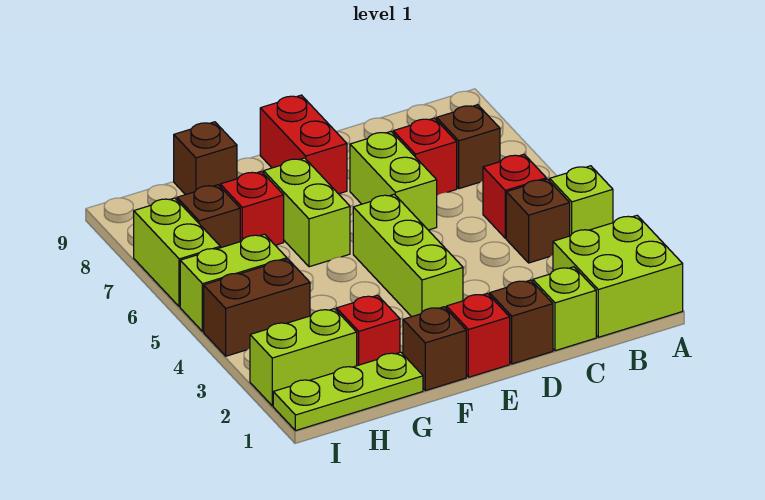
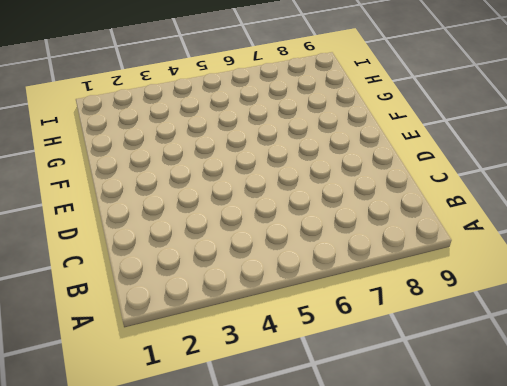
none -> lime brick A1:B2 level 1
none -> lime brick A4 level 1
none -> brown brick B4 level 1

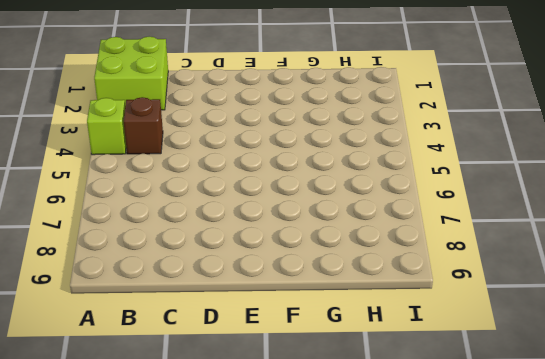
none -> red brick B5 level 1
none -> brown brick B7 level 1
none -> lime brick C1 level 1

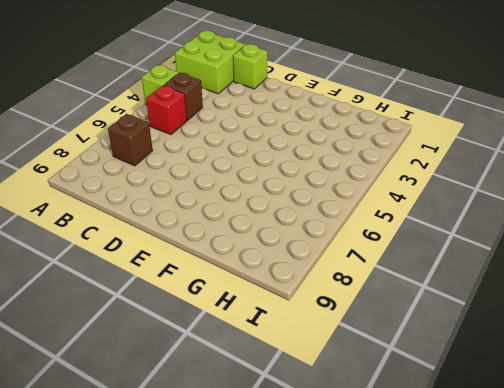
none -> red brick C7 level 1
none -> brown brick D1 level 1
none -> lime brick D6:D7 level 1

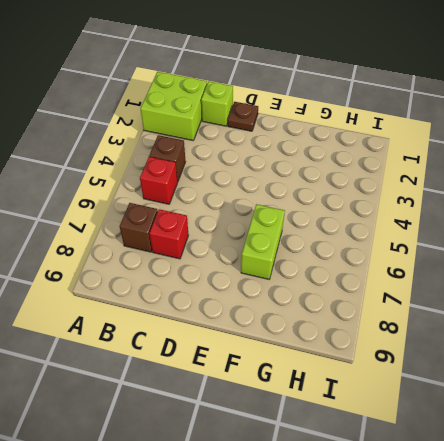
brown plate D1 level 1 -> brown brick D1 level 1
none -> lime brick A4 level 1
none -> lime brick D6:D7 level 1
none -> red brick E1 level 1

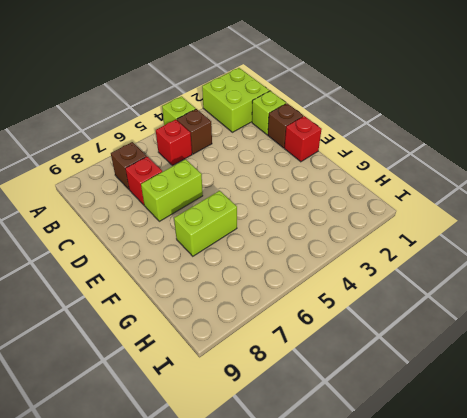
none -> lime brick E3:E5 level 1
none -> red brick E8:E9 level 1
none -> brown brick F1 level 1

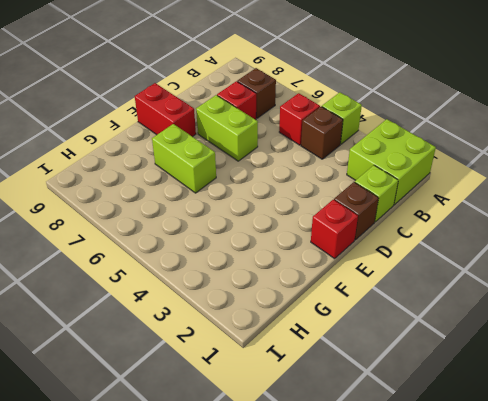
none -> lime brick E3:E5 level 1
none -> brown brick F1 level 1
none -> lime plate G1:I1 level 1

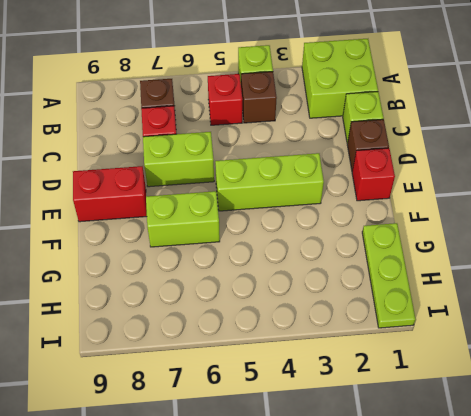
none -> brown brick F1 level 1
none -> red brick G2 level 1
none -> red brick G7 level 1

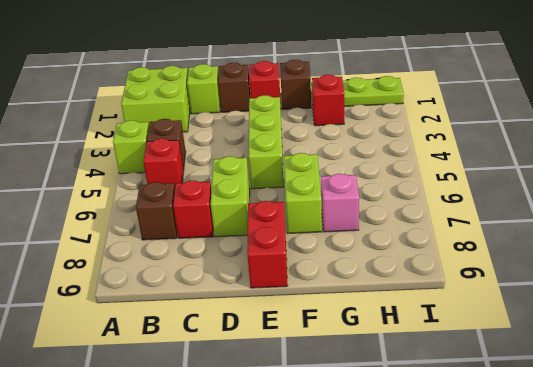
pink brick G7 level 1 -> red brick G7 level 1
none -> brown brick G9 level 1
none -> lime brick H2:I2 level 1
none -> brown brick H4:I4 level 1

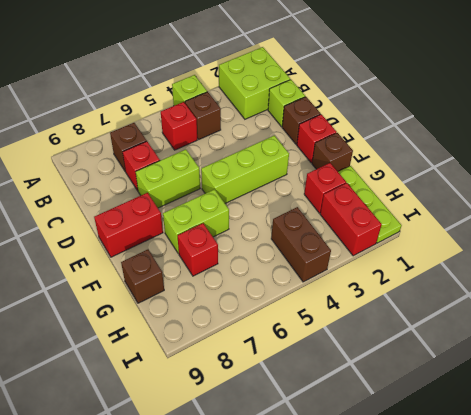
red brick H2:I2 level 1 -> lime brick H2:I2 level 1
none -> lime brick H5:I5 level 1
none -> brown brick H7 level 1
none -> lime brick I6:I7 level 1

